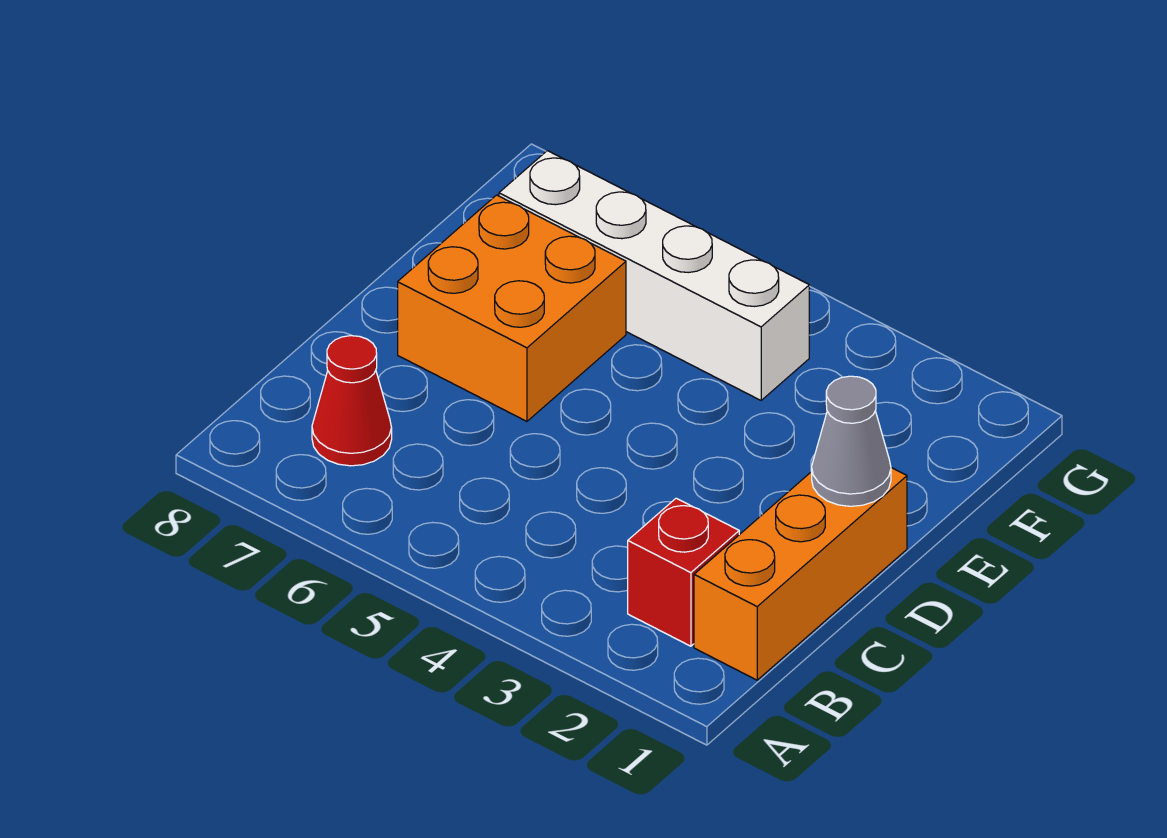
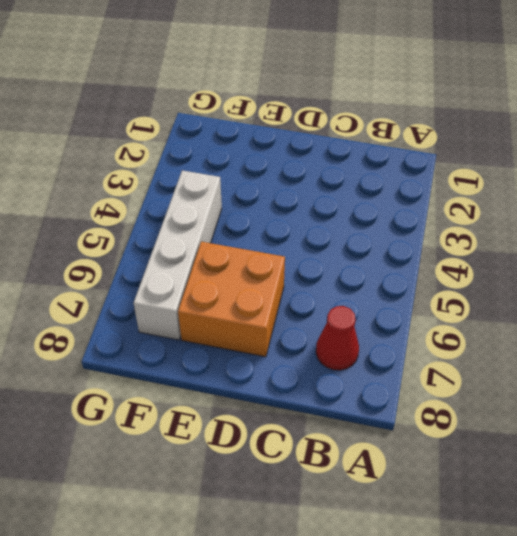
none -> orange brick B1:D1 level 1
none -> red brick B2 level 1

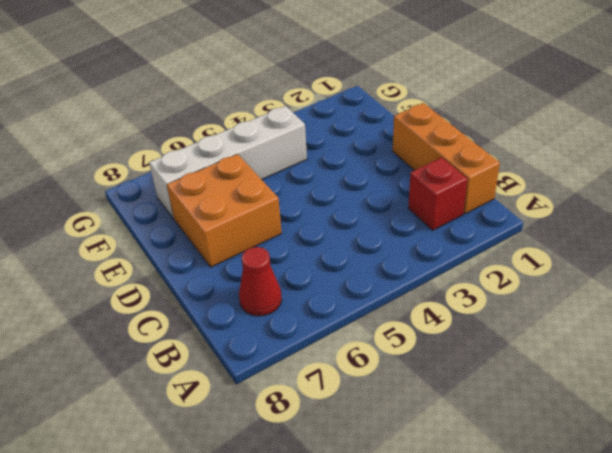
none -> grey cone D1 level 2

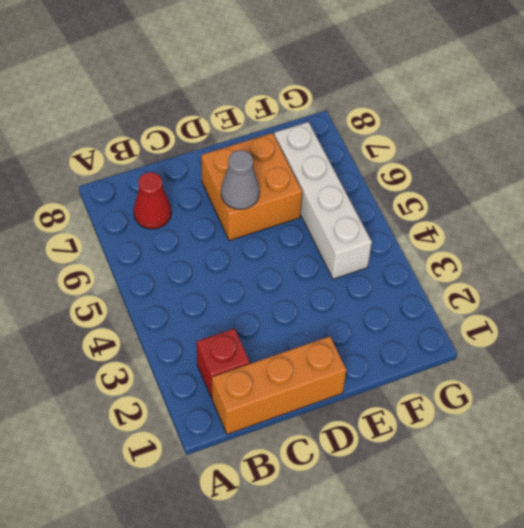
grey cone D6 level 2 -> grey cone D1 level 2

